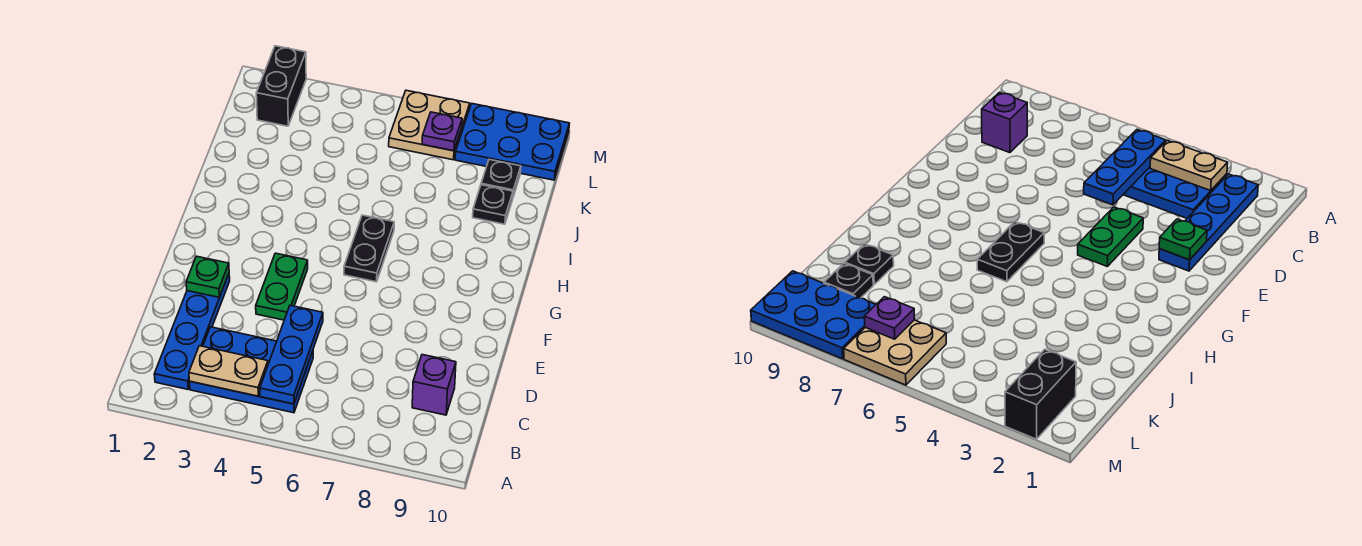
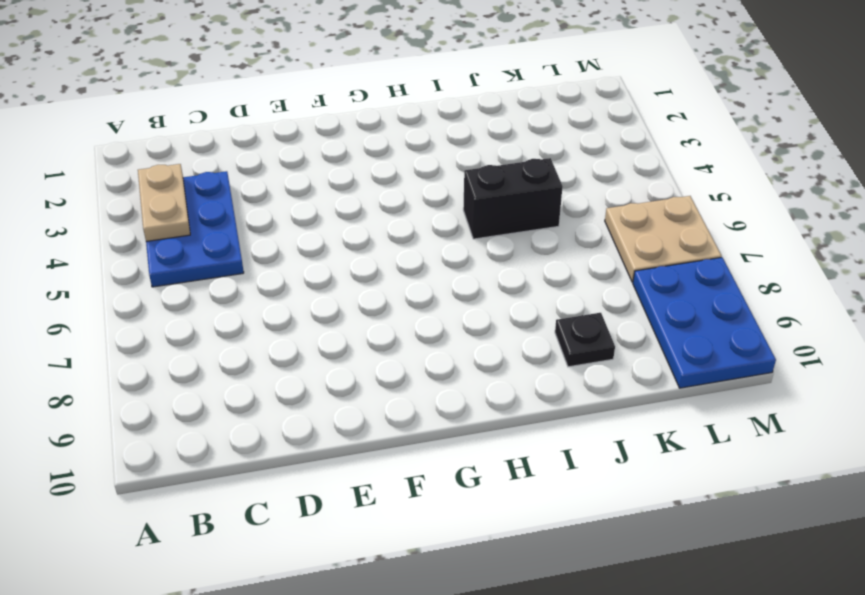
black brick I5:J5 level 1 -> black brick L2:M2 level 1
none -> blue plate B2:E2 level 1
none -> purple brick C9 level 1
none -> green plate E4:F4 level 1

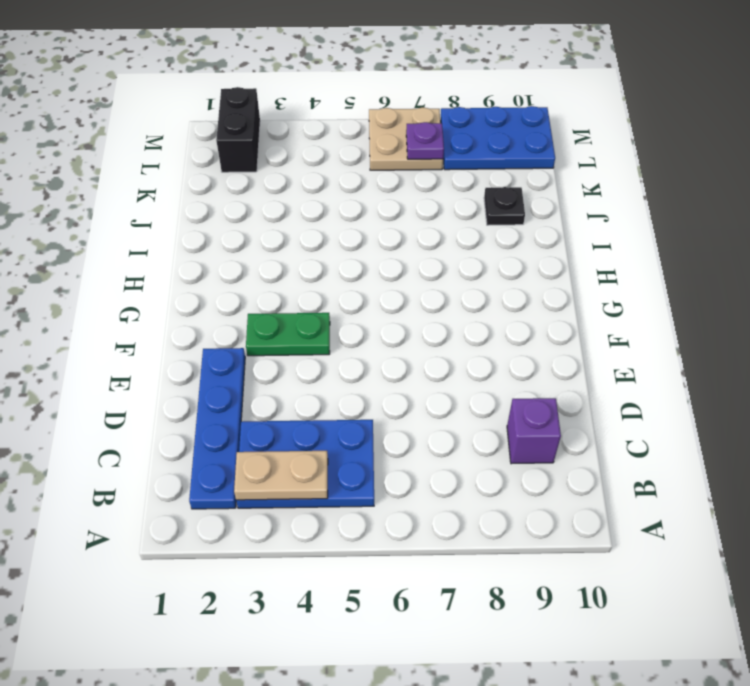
green plate F3:F4 level 1 -> green plate E4:F4 level 1
none -> black plate G6:H6 level 1
none -> black plate K9 level 1
none -> blue plate B5:D5 level 2

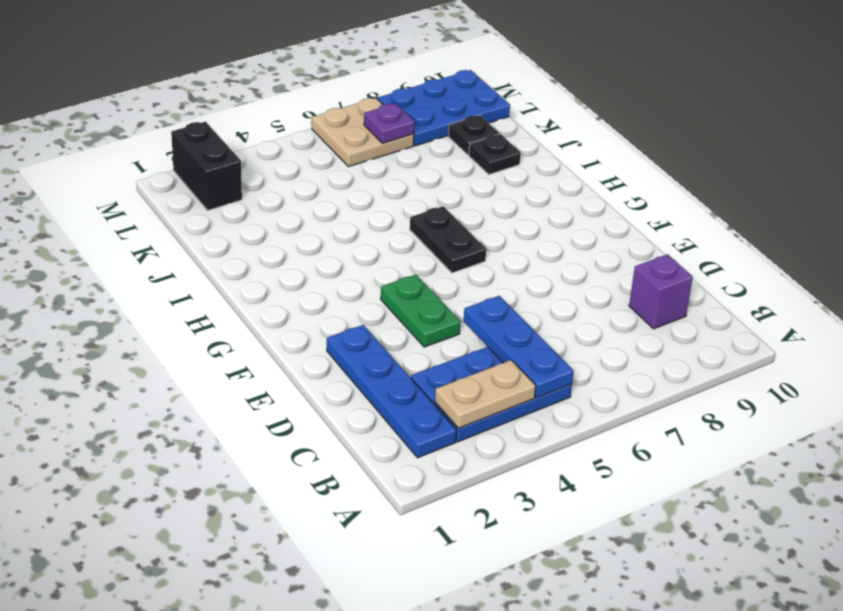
none -> green plate E2 level 2

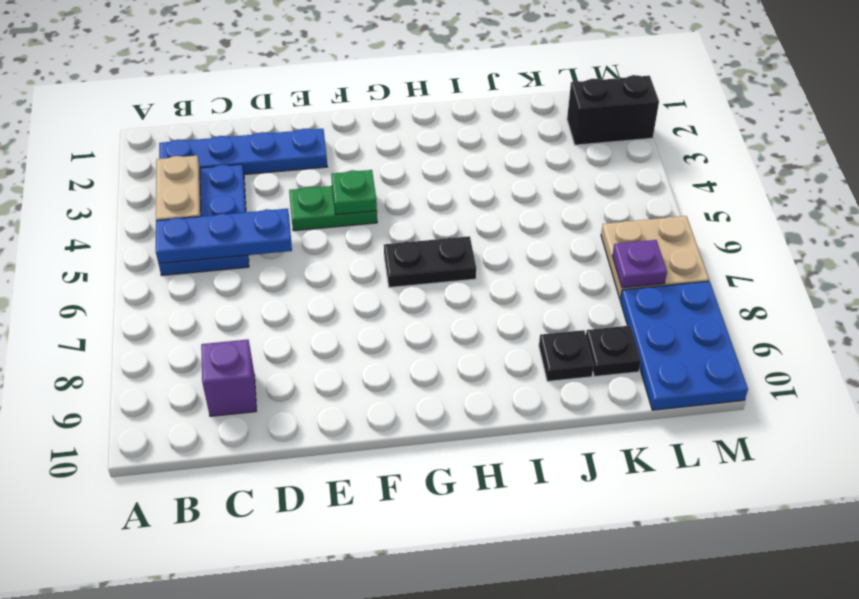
green plate F4 level 2 -> green plate E2 level 2

